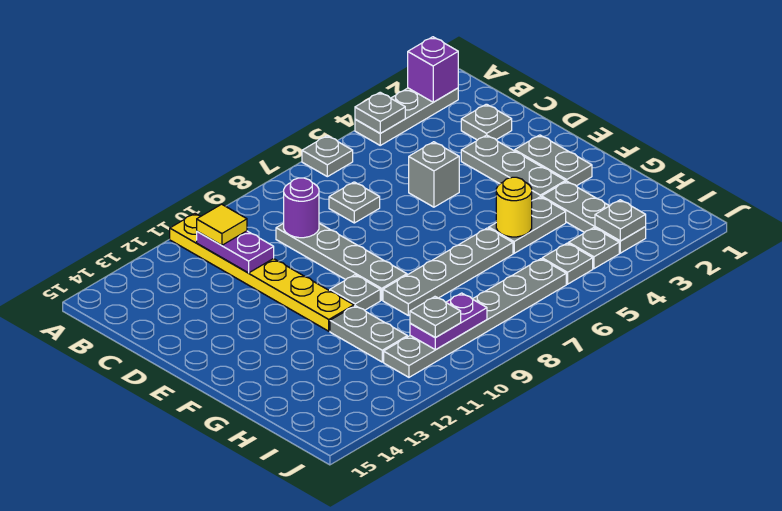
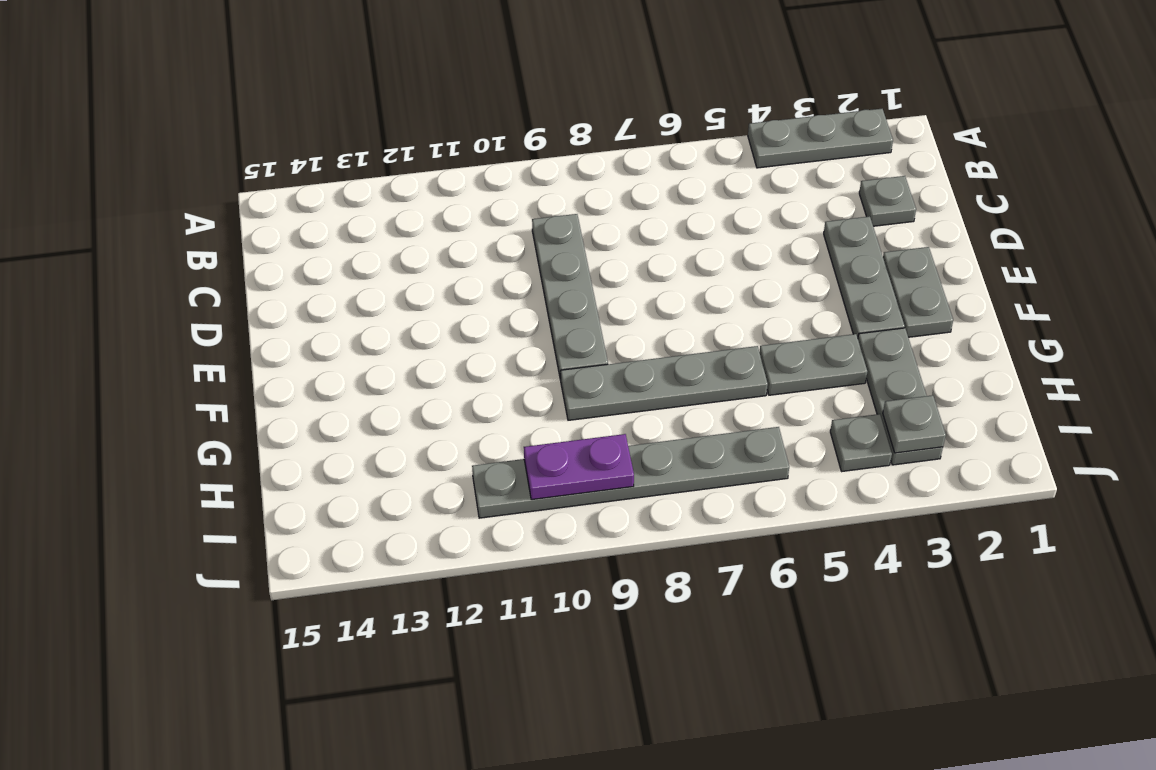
none -> grey plate A6 level 1
none -> yellow plate A11:F11 level 1
none -> grey plate C7 level 1

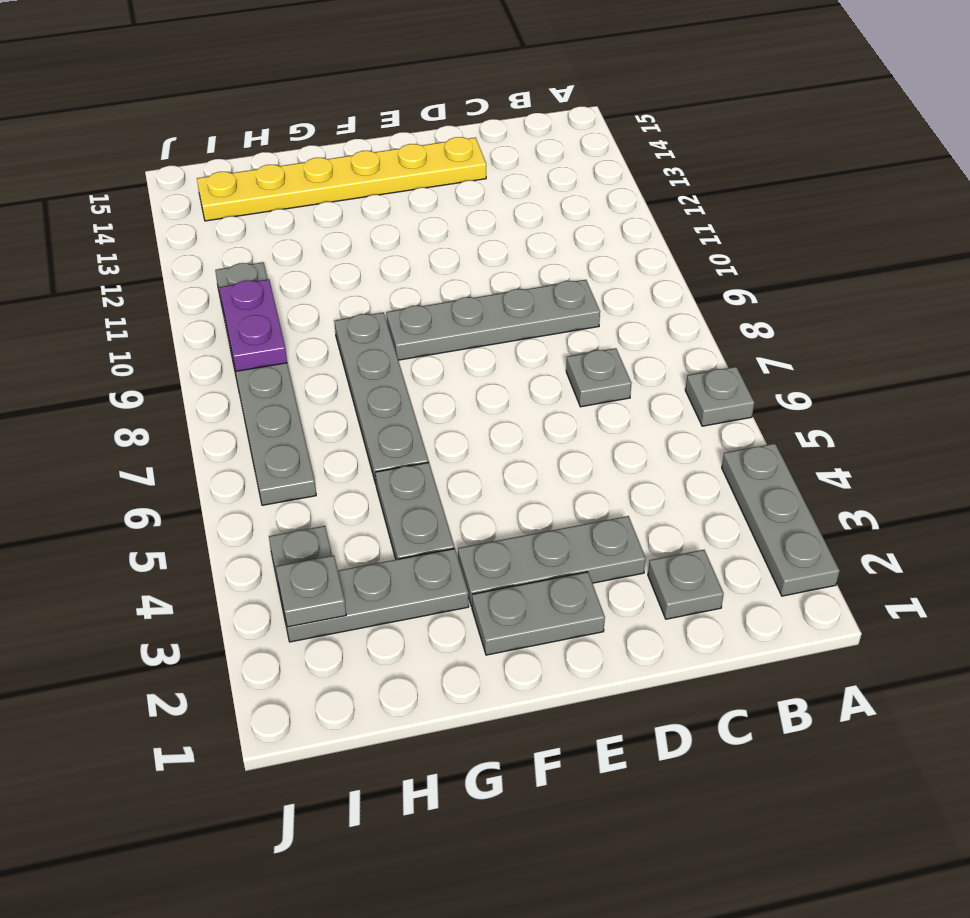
yellow plate D14:I14 level 1 -> yellow plate A11:F11 level 1
none -> grey brick D5 level 1
none -> grey plate F10 level 1
none -> grey plate G11:H11 level 1

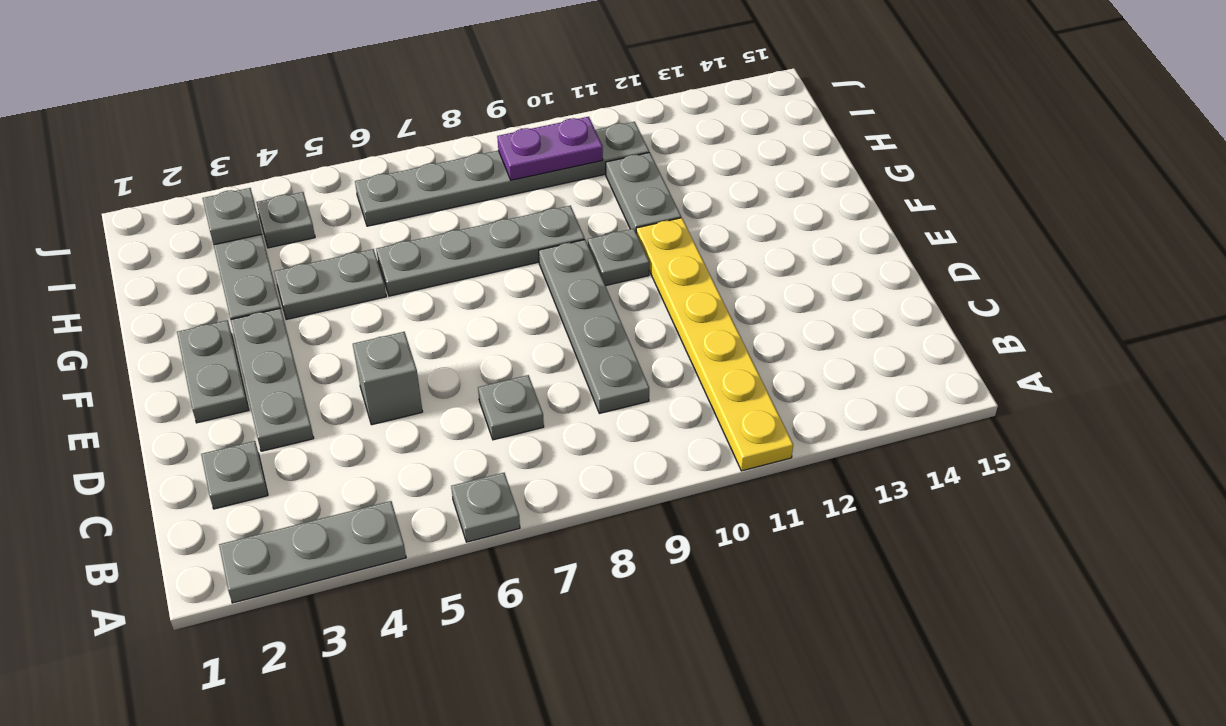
none -> grey plate I5 level 1
none -> purple brick A2 level 2
none -> grey plate A4 level 2

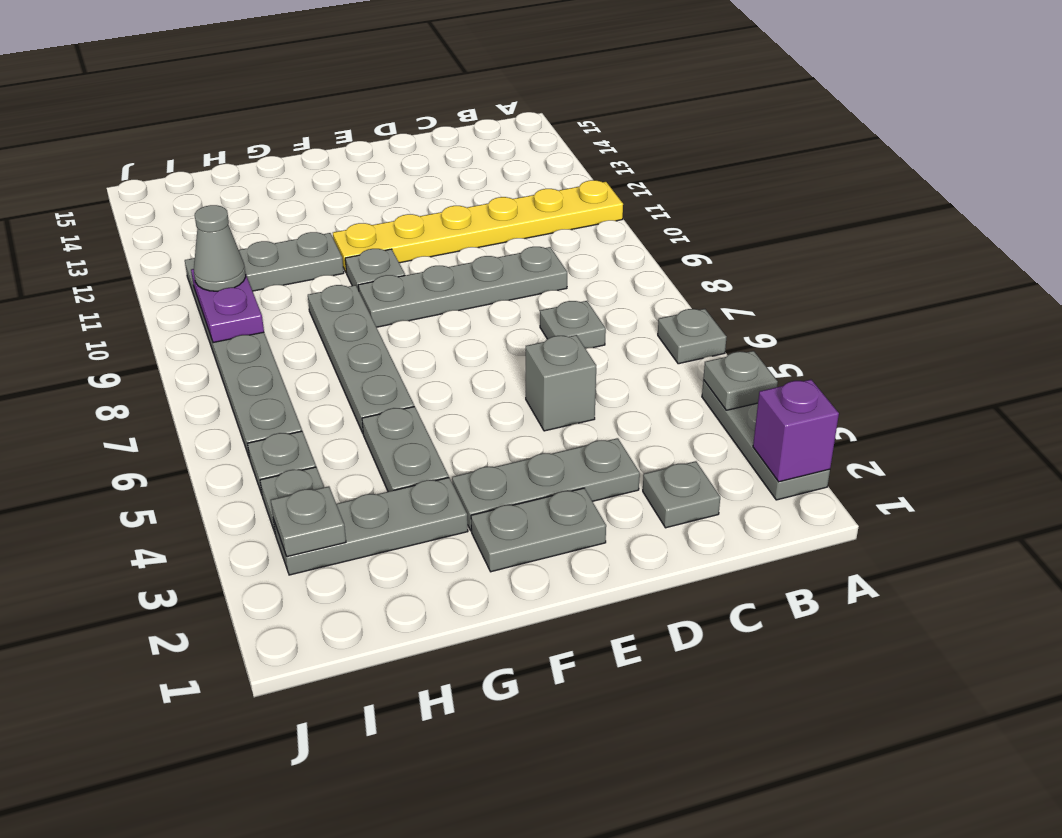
grey cone I10 level 3 -> grey plate I10 level 3
none -> purple plate B11:C11 level 2
none -> purple round brick C9 level 2
none -> yellow round brick G5 level 2

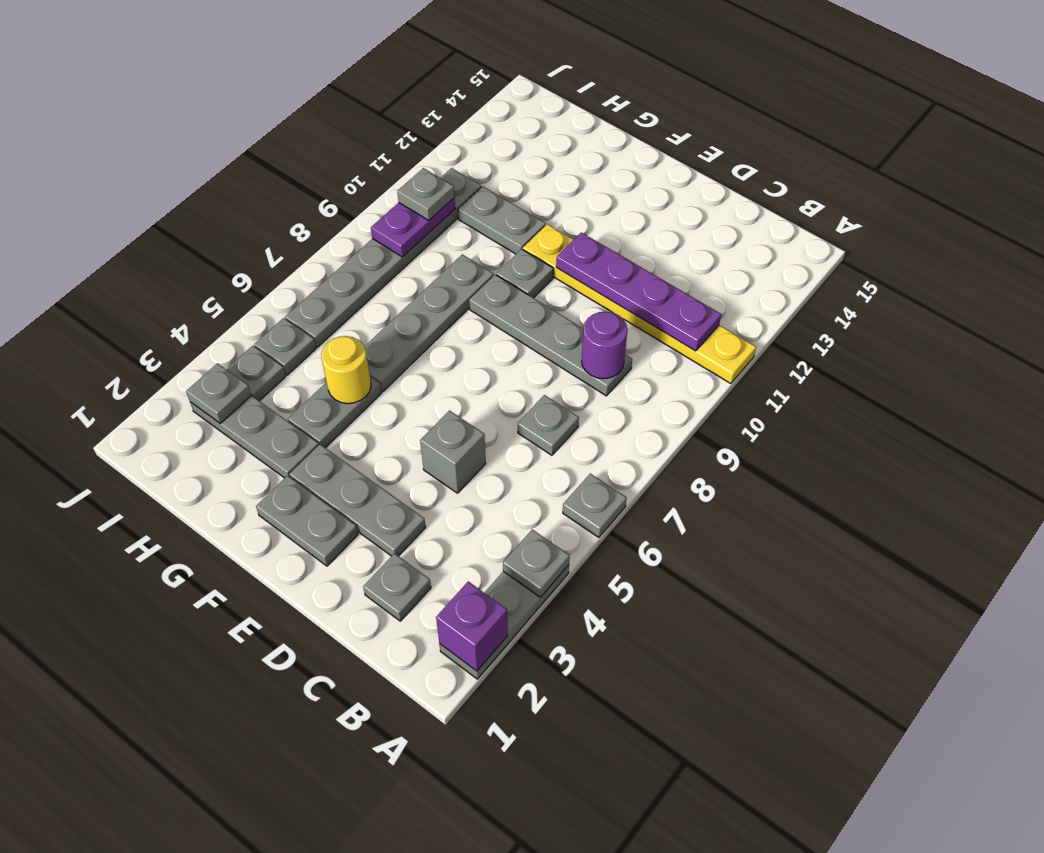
purple plate B11:E11 level 2 -> purple plate B11:C11 level 2
none -> yellow tile B11 level 3

